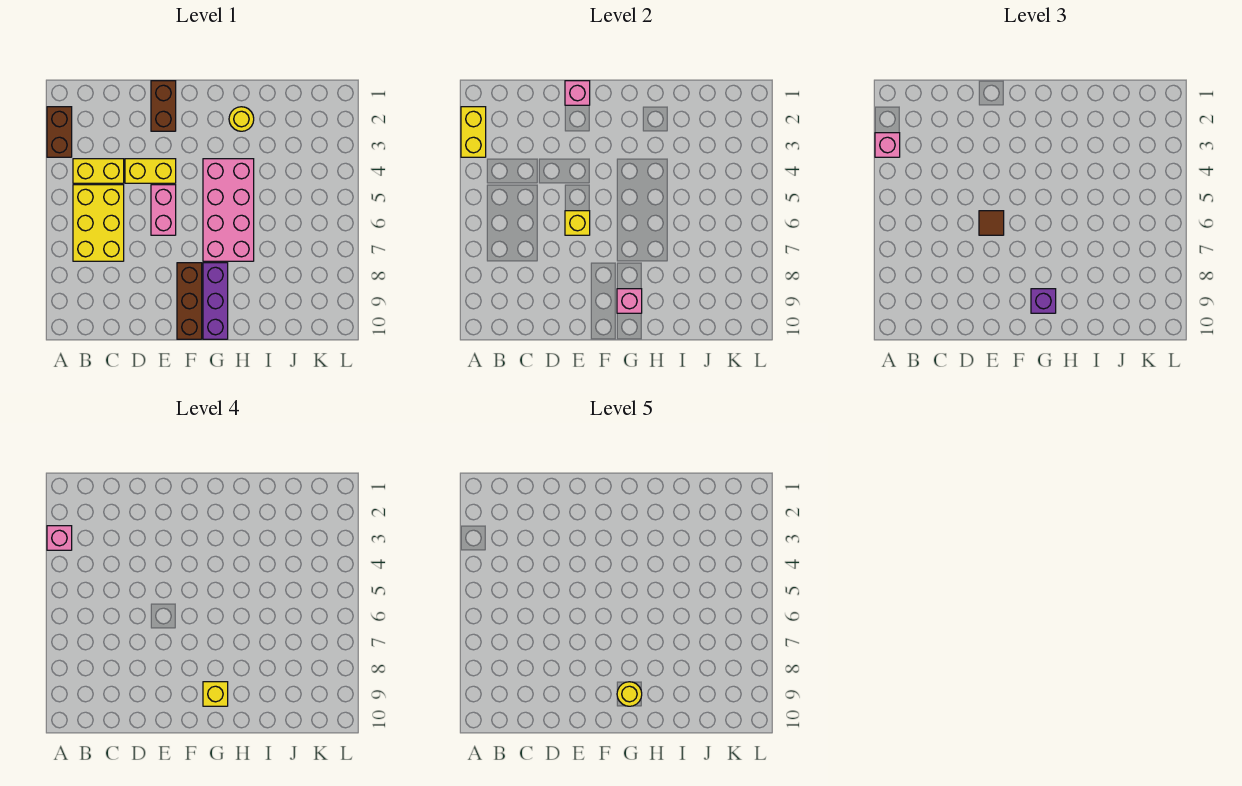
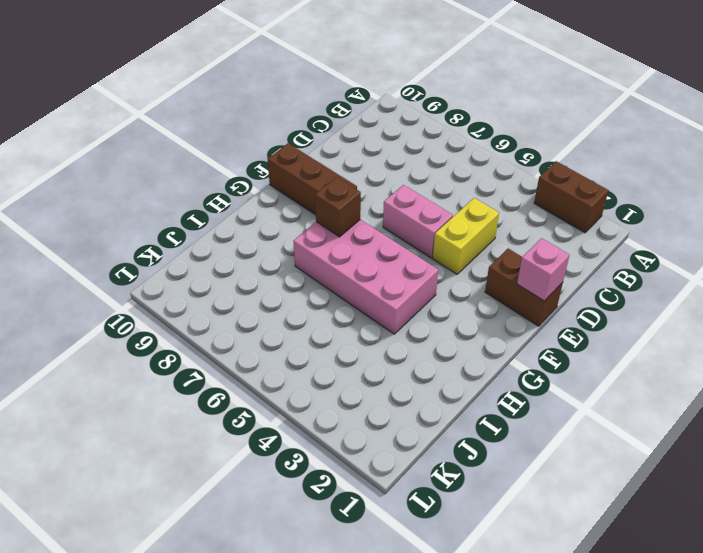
brown brick G7 level 2 -> none
none -> yellow brick B4:C4 level 1
none -> yellow brick B5:C7 level 1
none -> purple brick G8:G10 level 1

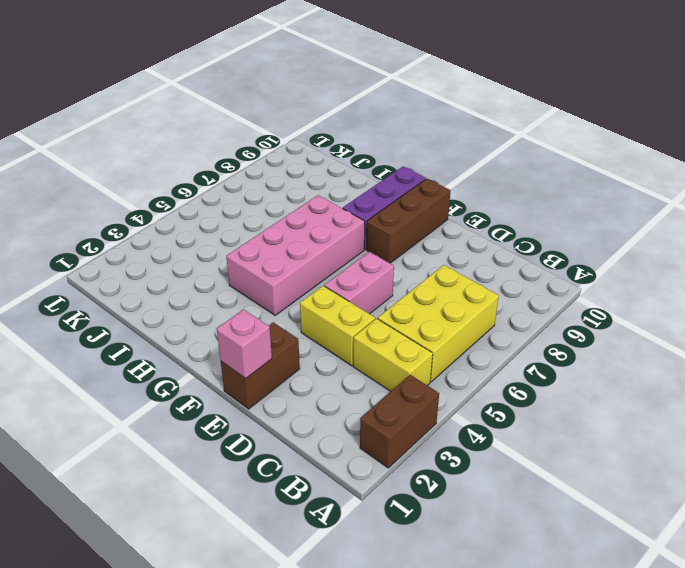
none -> yellow round brick H2 level 1
none -> yellow brick A2:A3 level 2
none -> yellow brick E6 level 2

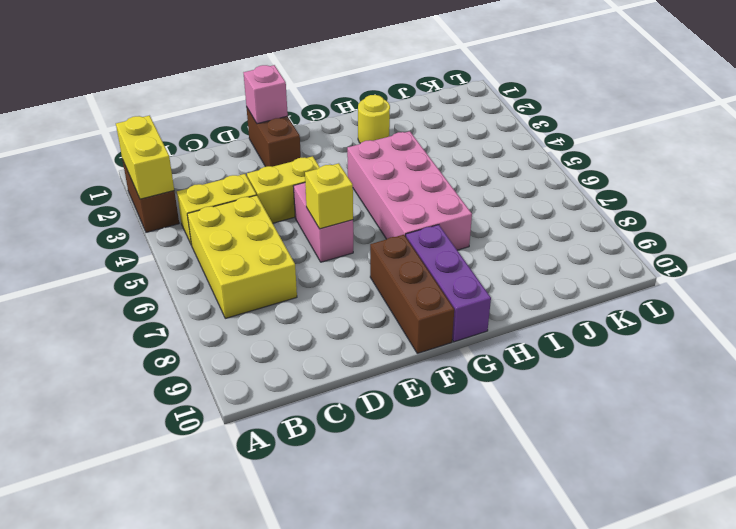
none -> pink brick G9 level 2
none -> pink brick A3 level 3
none -> brown tile E6 level 3

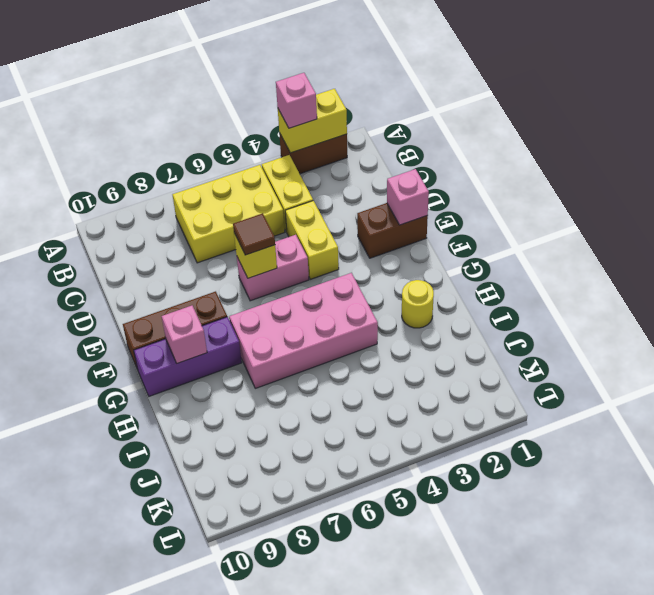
none -> purple brick G9 level 3
none -> pink brick A3 level 4
none -> yellow brick G9 level 4

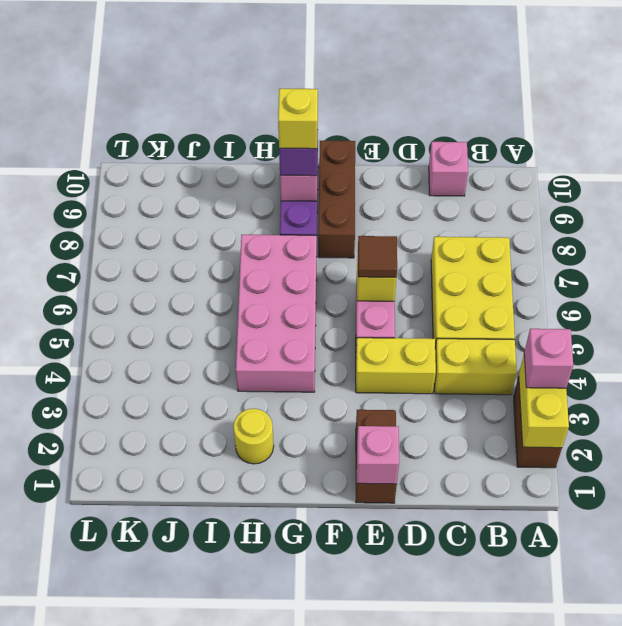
pink brick C10 level 1 -> pink brick A3 level 4
none -> yellow round brick G9 level 5

